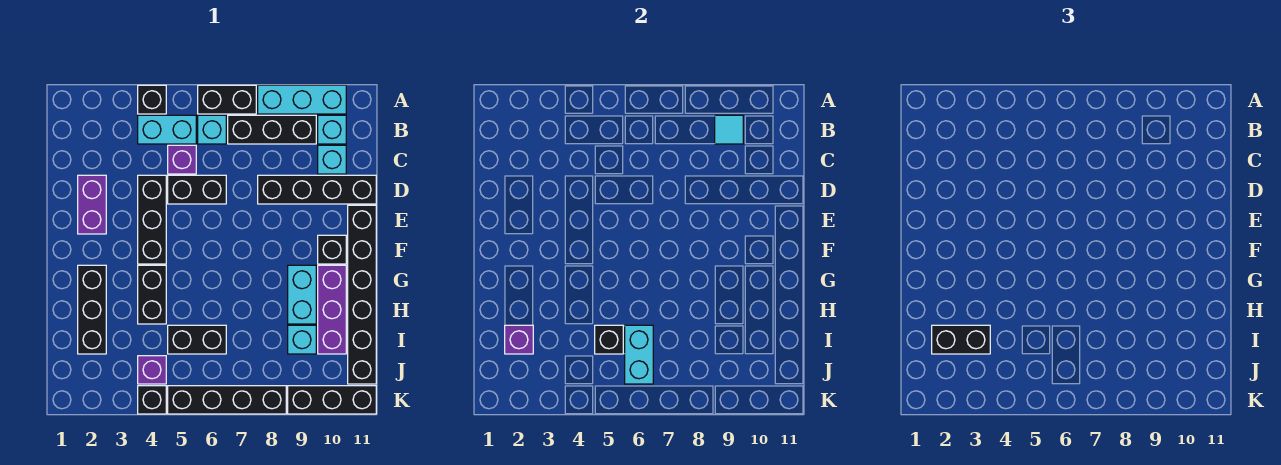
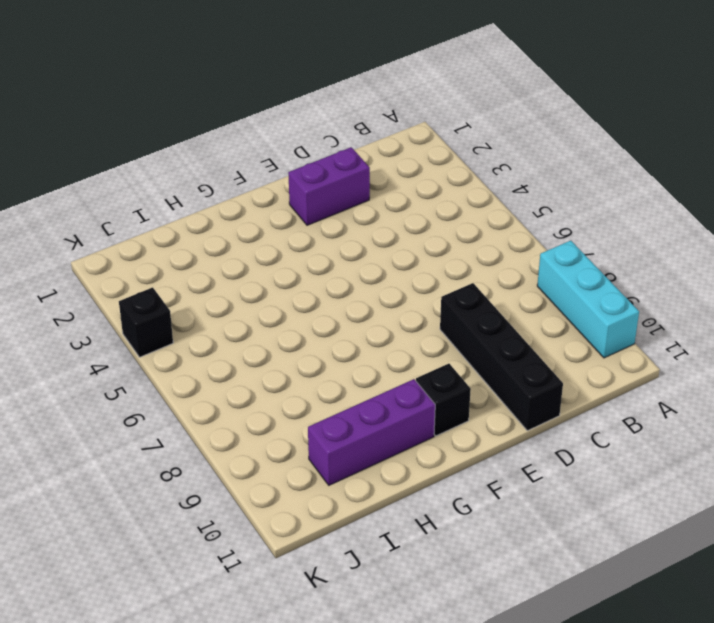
none -> black brick A4 level 1
none -> black brick A6:A7 level 1
none -> cyan brick B4:B5 level 1
none -> cyan brick B6 level 1

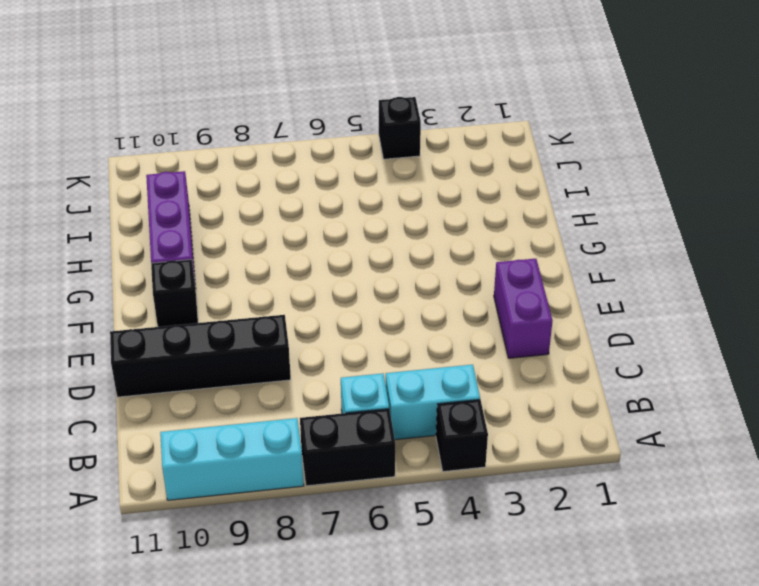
none -> black brick B7:B9 level 1
none -> cyan brick B10 level 1
none -> purple brick C5 level 1
none -> cyan brick C10 level 1

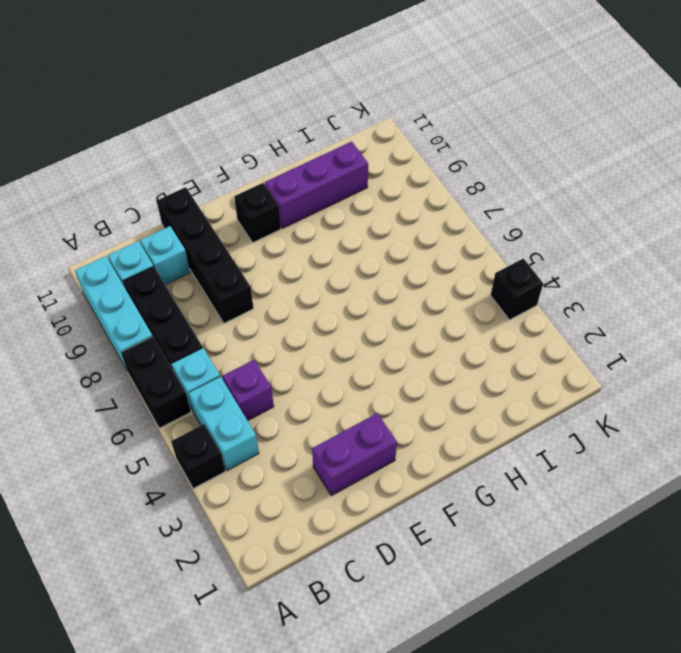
none -> black brick D4:F4 level 1
none -> black brick D5:D6 level 1
none -> black brick E11:J11 level 1
none -> black brick G2:I2 level 1

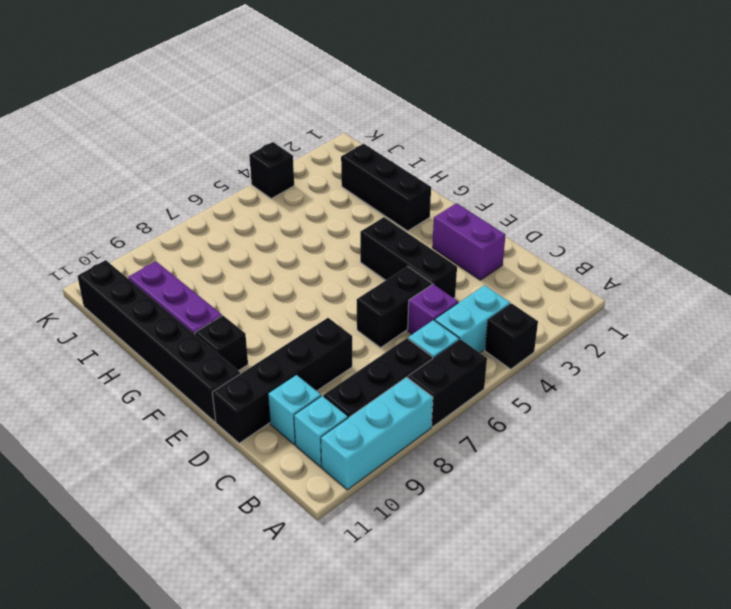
none -> black brick G4:H4 level 1
none -> cyan brick G9:H9 level 1
none -> black brick I5:I6 level 1
none -> cyan brick I9 level 1

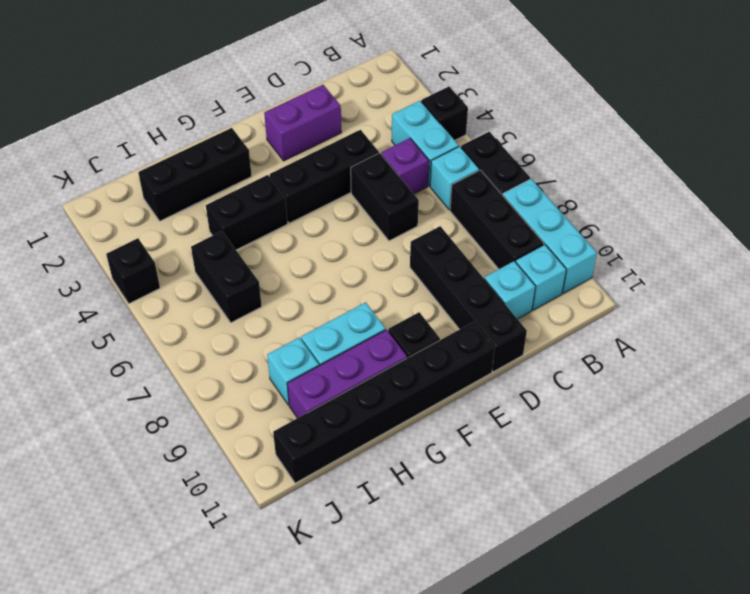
none -> purple brick J4 level 1
none -> black brick K5:K8 level 1
none -> black brick K9:K11 level 1
none -> cyan tile B9 level 2

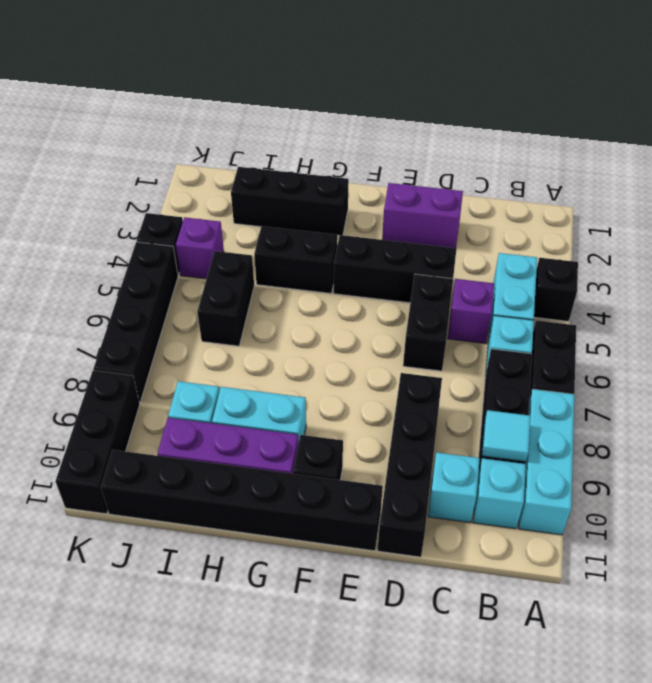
none -> purple brick I2 level 2
none -> black brick I5 level 2
none -> cyan brick I6:J6 level 2
none -> black brick I2:I3 level 3

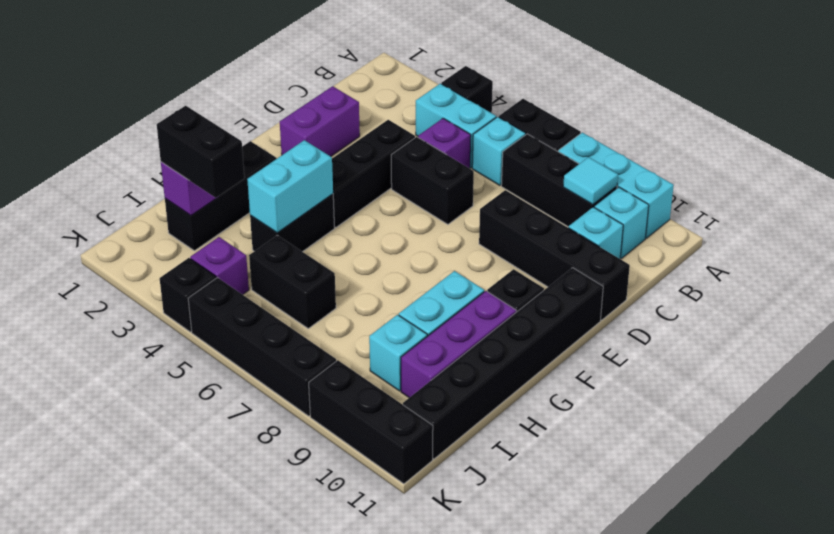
cyan brick G4:H4 level 2 -> cyan brick I6:J6 level 2
none -> black brick I5 level 2

